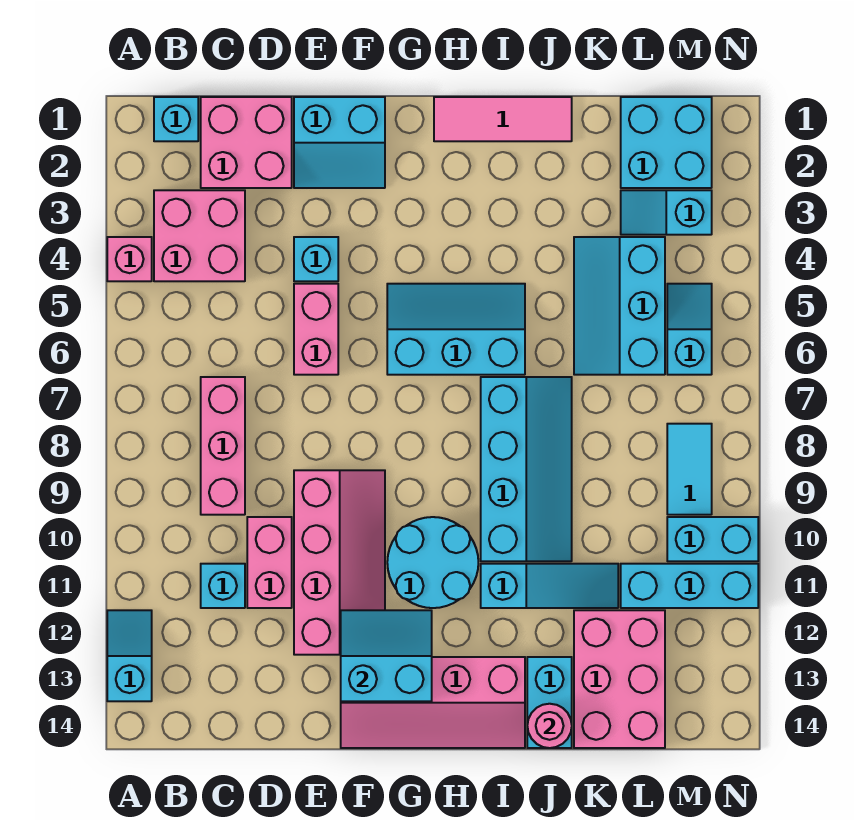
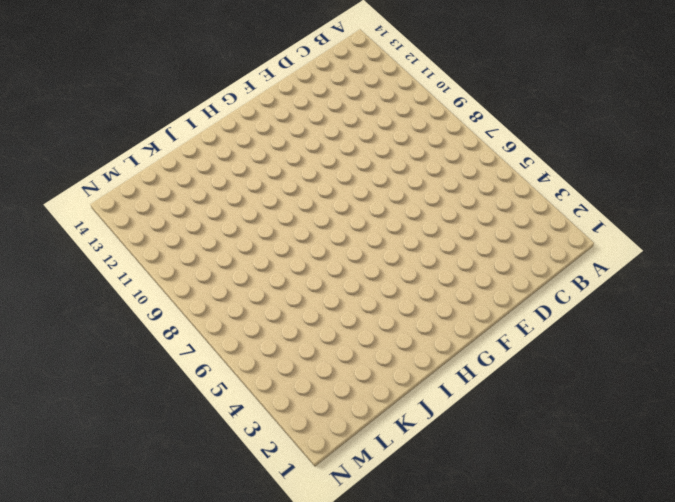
none -> pink brick A4 level 1
none -> cyan slope A12:A13 level 1 top 13
none -> cyan brick B1 level 1

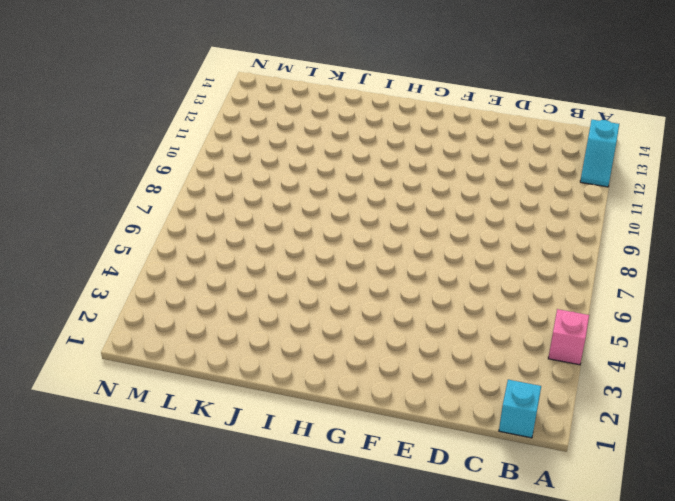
none -> pink brick B3:C4 level 1
none -> pink brick C1:D2 level 1
none -> pink brick C7:C9 level 1

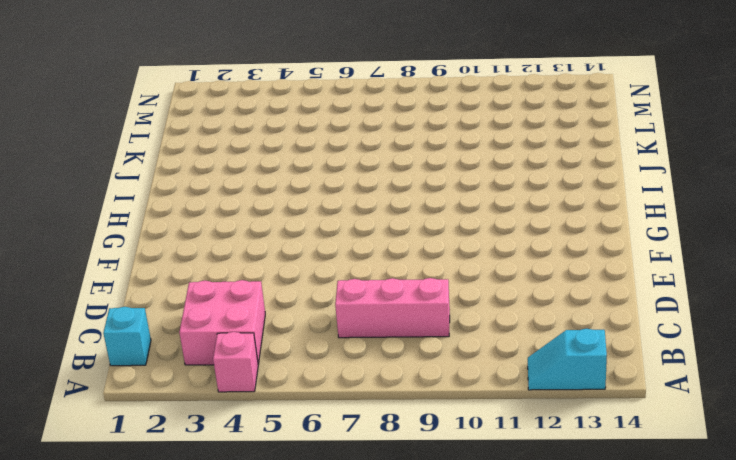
none -> pink brick C1:D2 level 1
none -> cyan brick C11 level 1
none -> pink brick D10:D11 level 1

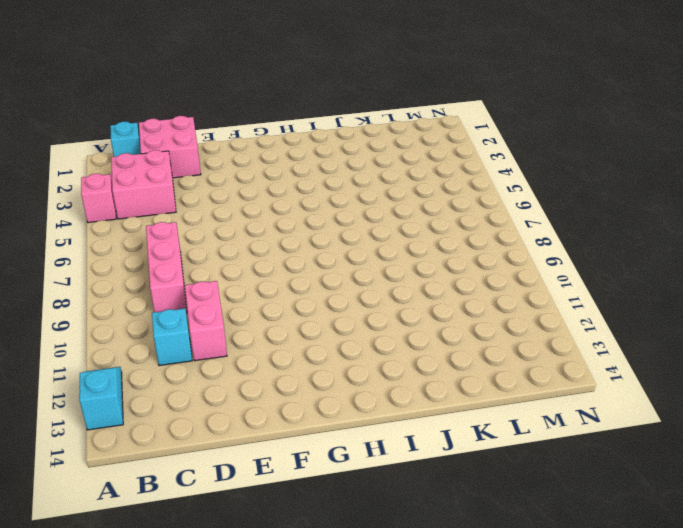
none -> cyan slope E1:F2 level 1 top 1
none -> cyan brick E4 level 1
none -> pink brick E5:E6 level 1

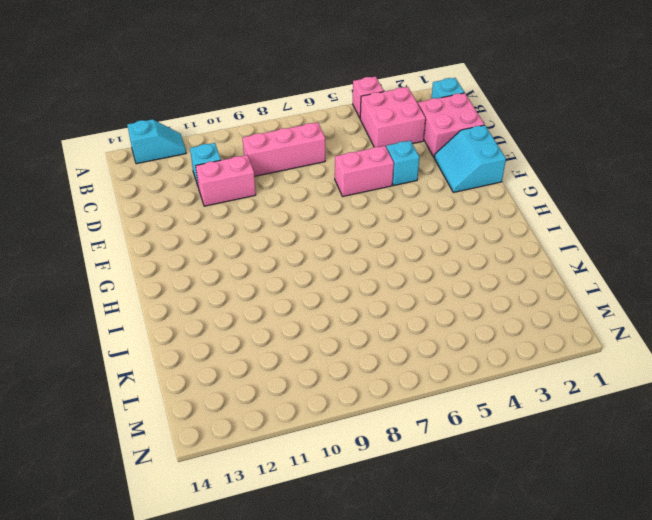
none -> pink slope E9:F12 level 1 top E
none -> pink slope F13:I14 level 1 top 13
none -> cyan slope G5:I6 level 1 top 6

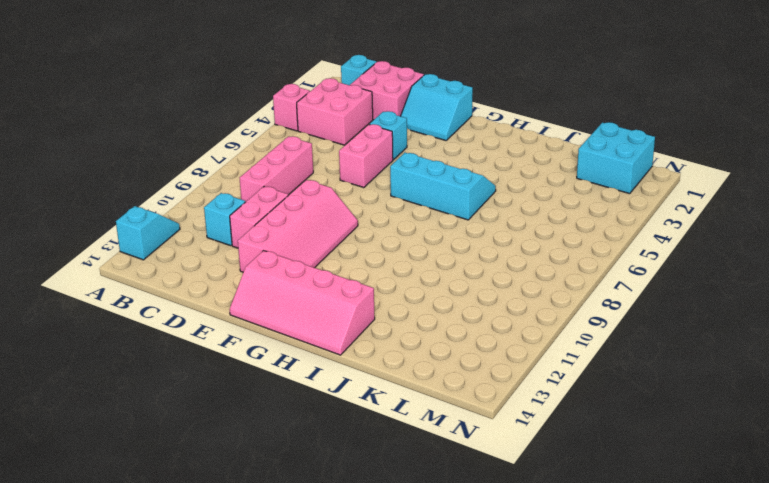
none -> cyan round brick G10:H11 level 1
none -> pink tile H1:J1 level 1
none -> cyan slope I7:J10 level 1 top I

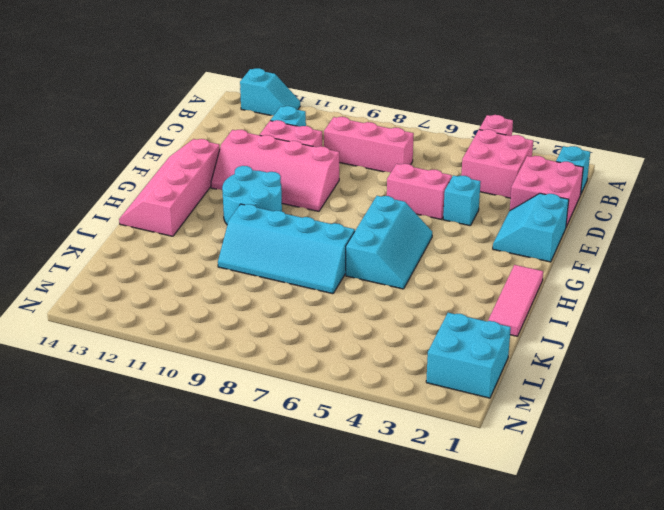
none -> cyan slope I11:K11 level 1 top I
none -> cyan brick J13:J14 level 1
none -> cyan slope K4:L6 level 1 top L

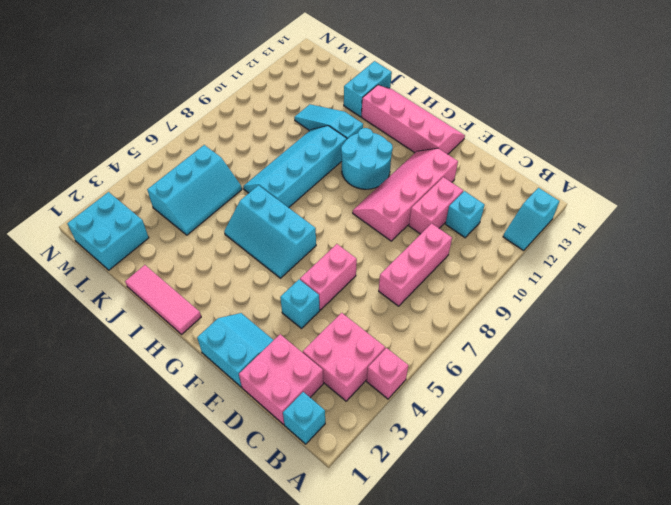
none -> pink brick K12:L14 level 1
none -> cyan slope L3:M3 level 1 top M
none -> cyan brick L11:N11 level 1

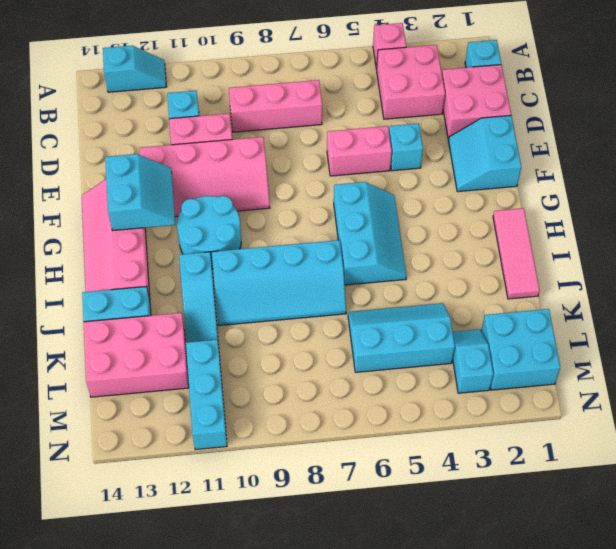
none -> cyan slope M5:M6 level 1 top 6
none -> cyan tile M8:M9 level 1
none -> cyan brick M10:N10 level 1

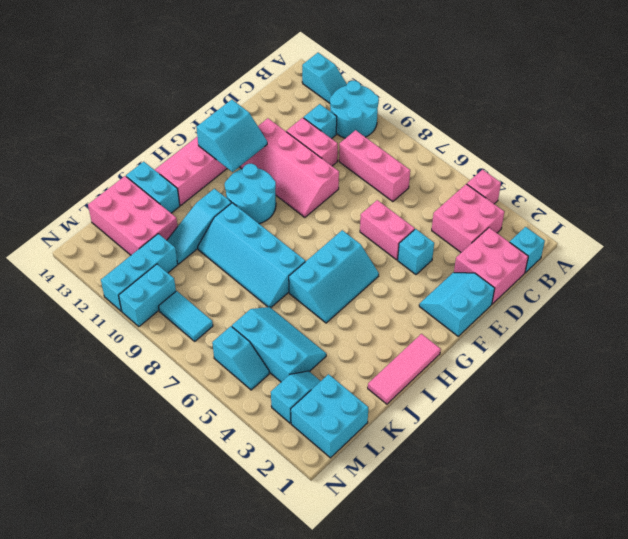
cyan round brick A10:B11 level 1 -> none
none -> pink round brick J14 level 2

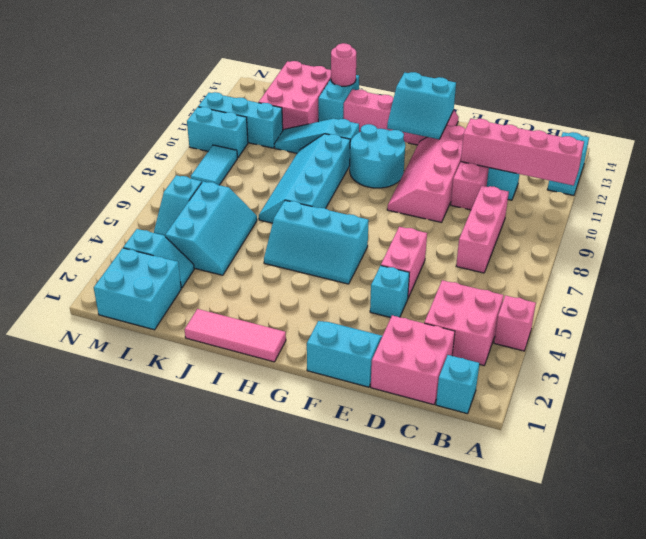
pink brick A11:D11 level 2 -> none

